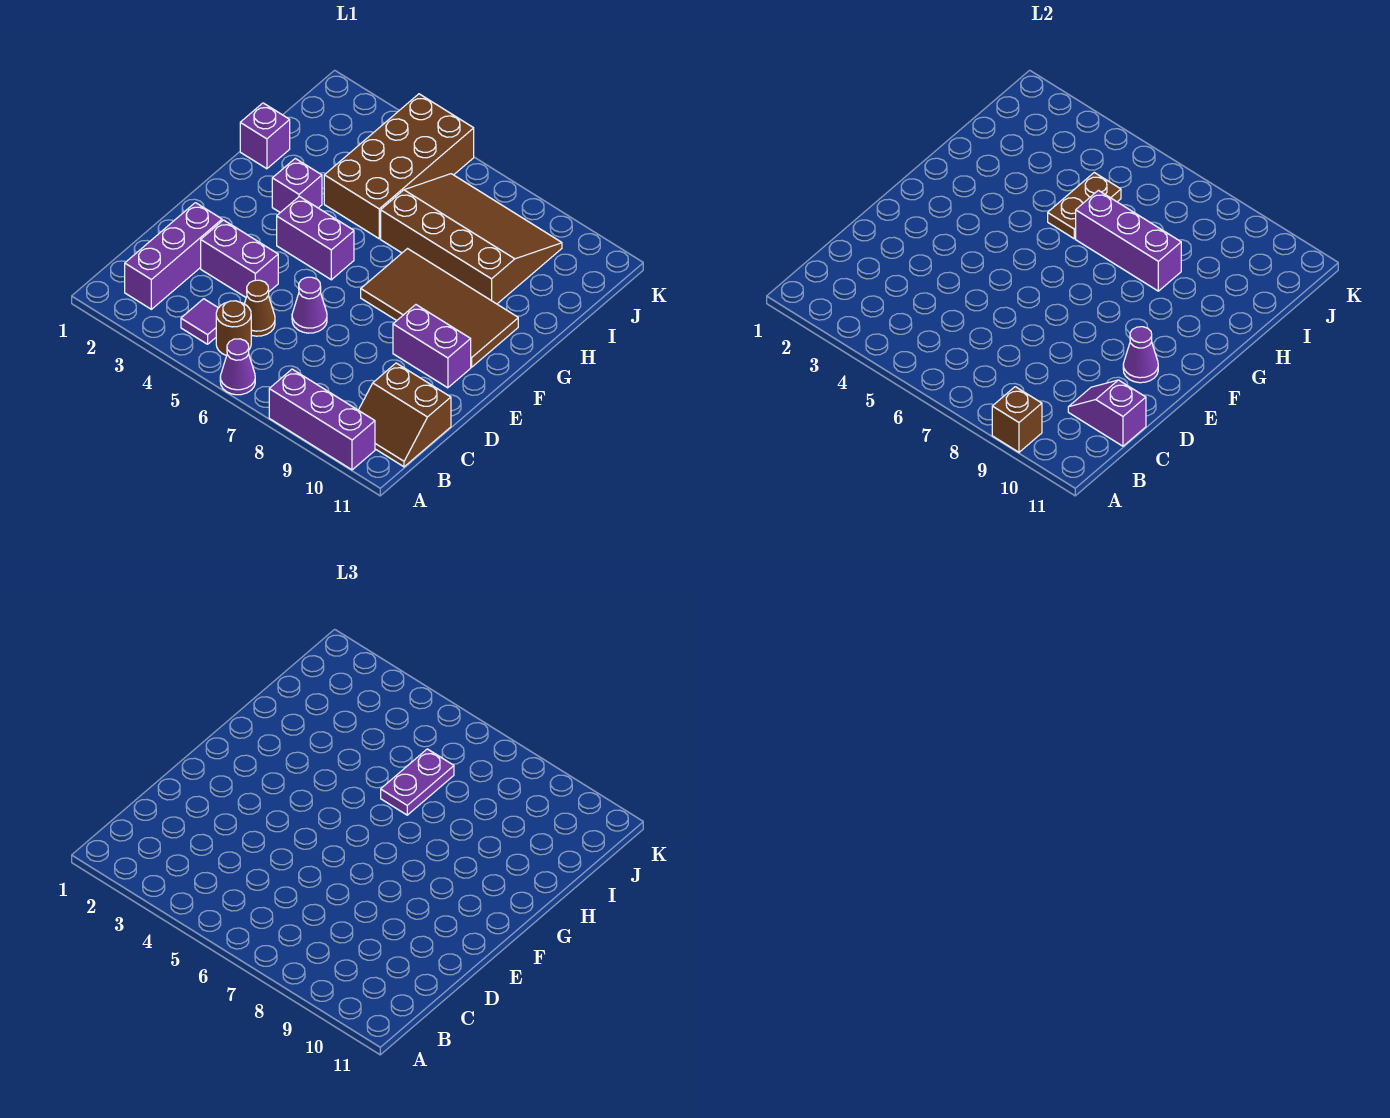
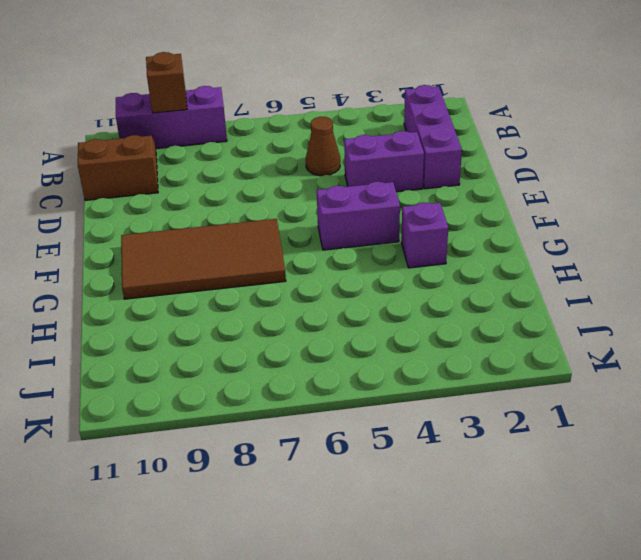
none -> purple cone A6 level 1
none -> purple tile B4 level 1
none -> brown round brick B5 level 1

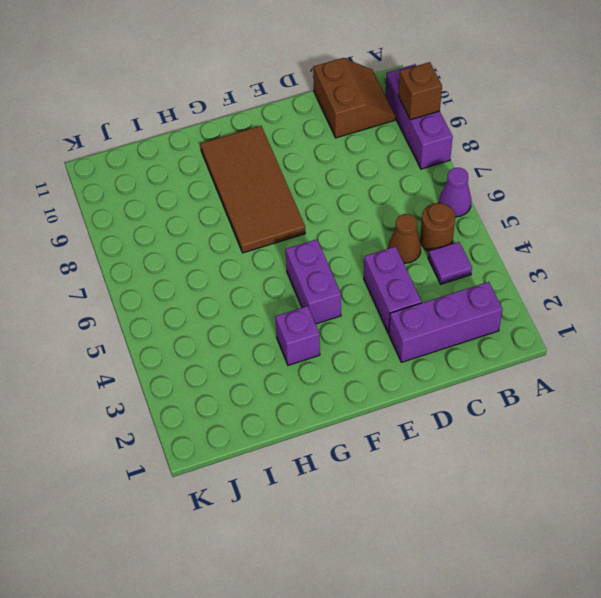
none -> purple cone D6 level 1
none -> purple brick E9:E10 level 1
none -> purple brick H1 level 1

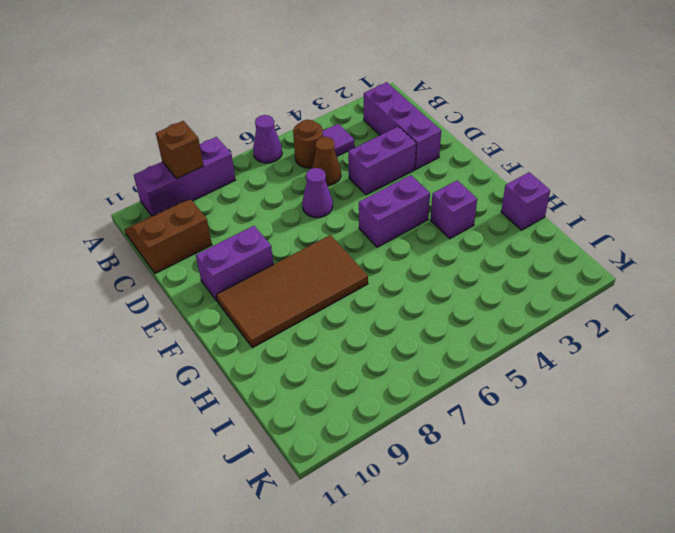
none -> brown brick H4:K5 level 1
none -> brown slope H6:J9 level 1 top H
none -> purple slope C10:C11 level 2 top 11

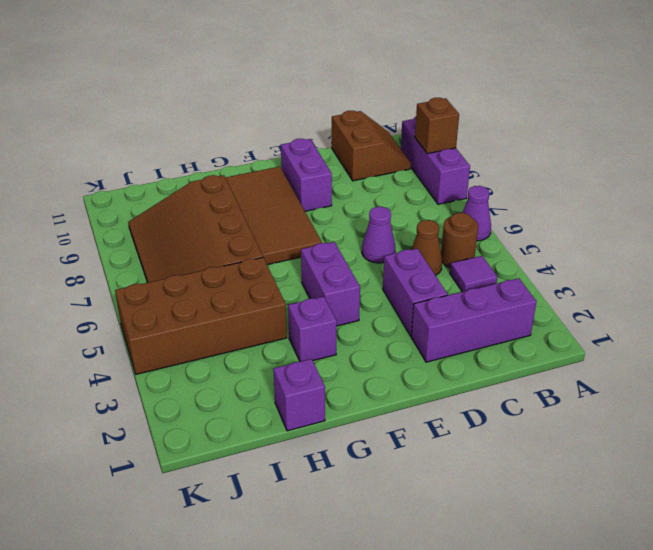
none -> purple slope C10:C11 level 2 top 11
none -> purple cone E10 level 2
none -> brown plate H5:I5 level 2

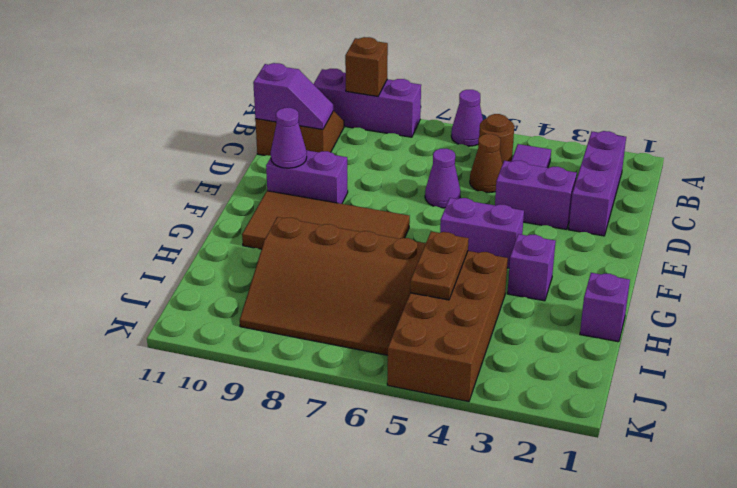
none -> purple brick H6:H8 level 2
none -> purple plate H6:I6 level 3

